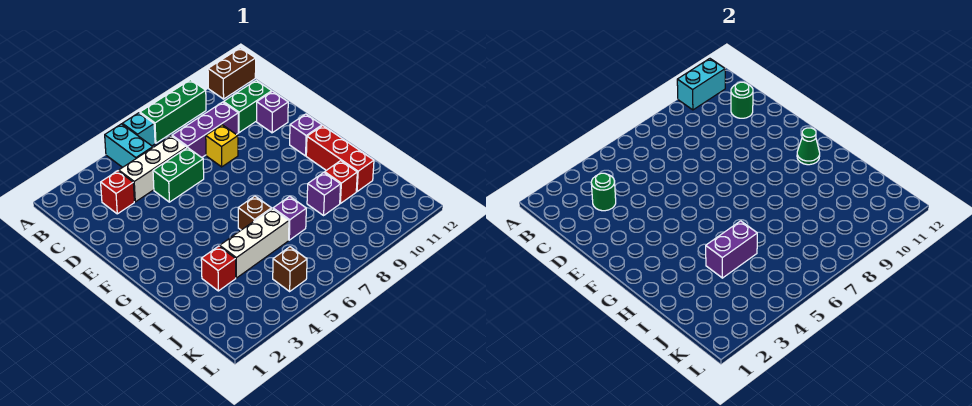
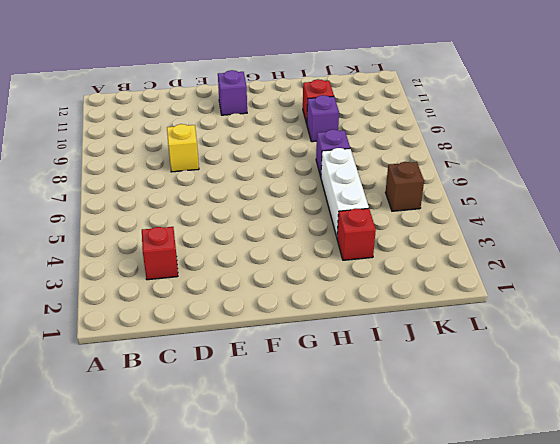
none -> cyan brick A5:B5 level 1
none -> cyan brick A6 level 1
none -> green brick A7:A9 level 1

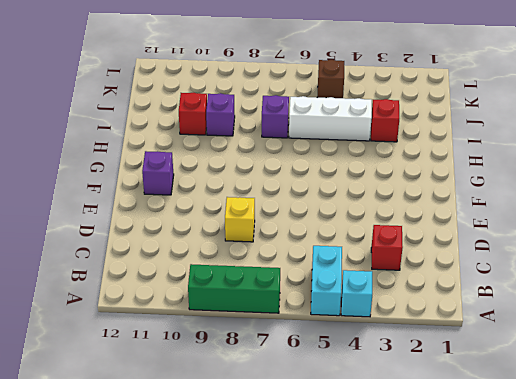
cyan brick A4 level 1 -> cyan brick A6 level 1
none -> brown brick A11:A12 level 1
none -> white brick C4:C6 level 1
none -> purple brick C7:C9 level 1

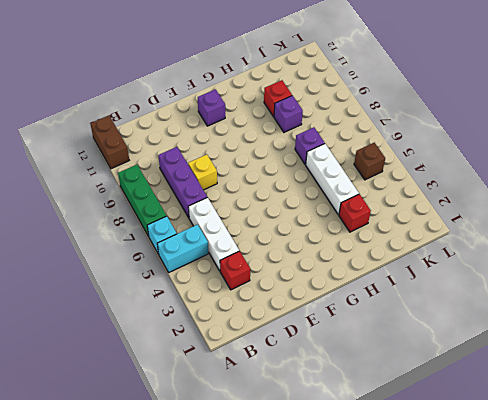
none -> green brick C10:C11 level 1
none -> green brick D5:D6 level 1
none -> purple brick D11 level 1

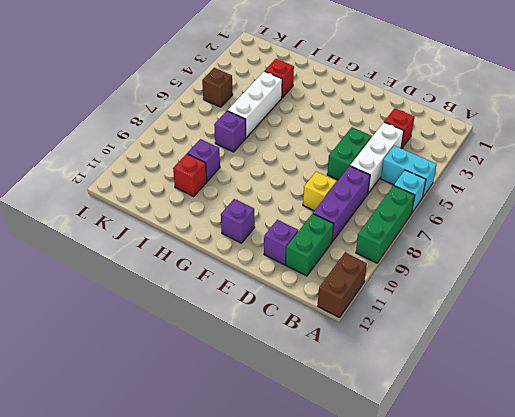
none -> red brick G11:I11 level 1
none -> brown brick H6 level 1
none -> cyan brick A10:A11 level 2

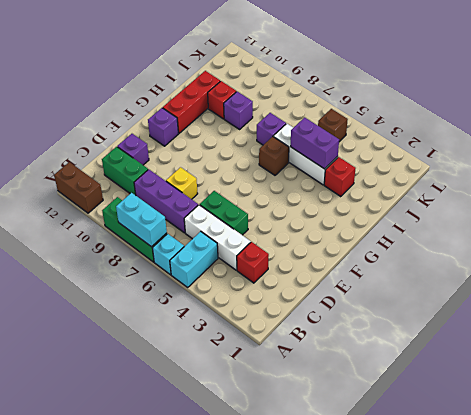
cyan brick A7:A8 level 2 -> cyan brick A10:A11 level 2
none -> green round brick C3 level 2
none -> green round brick C11 level 2
none -> green cone G11 level 2

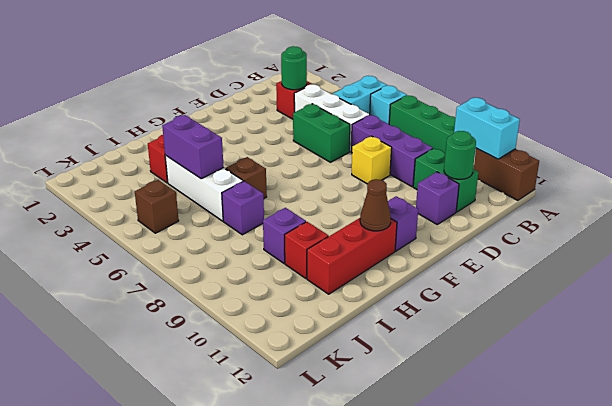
brown cone G11 level 2 -> green cone G11 level 2

